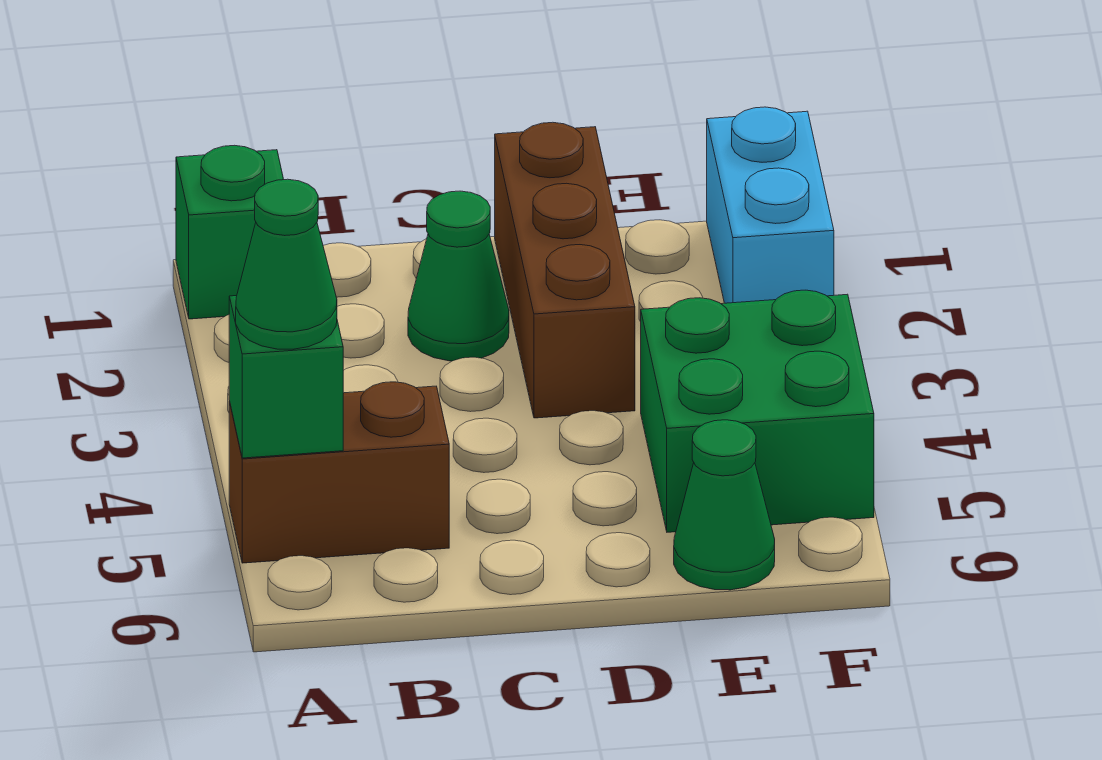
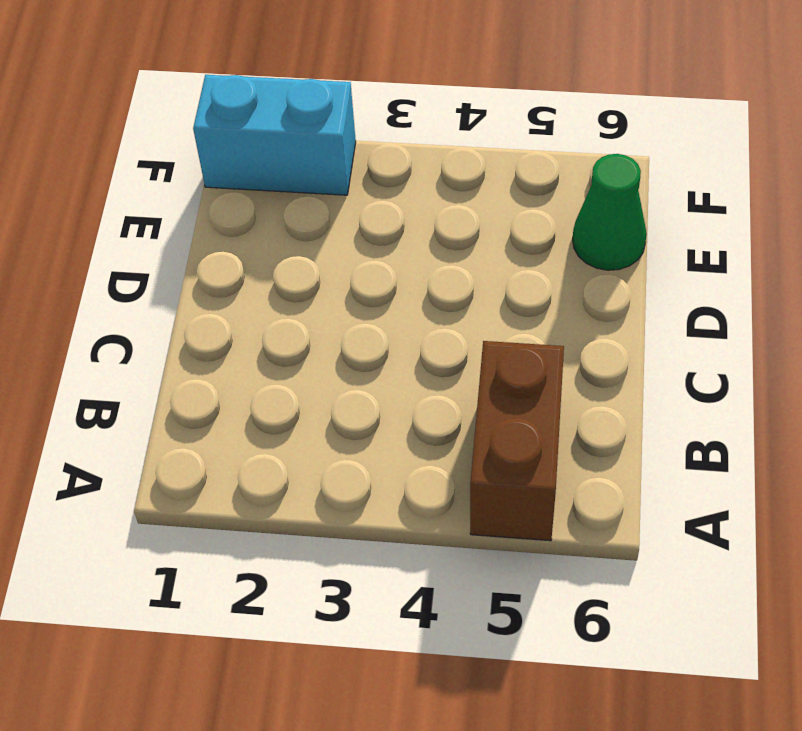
none -> green brick A1 level 1
none -> green cone C2 level 1

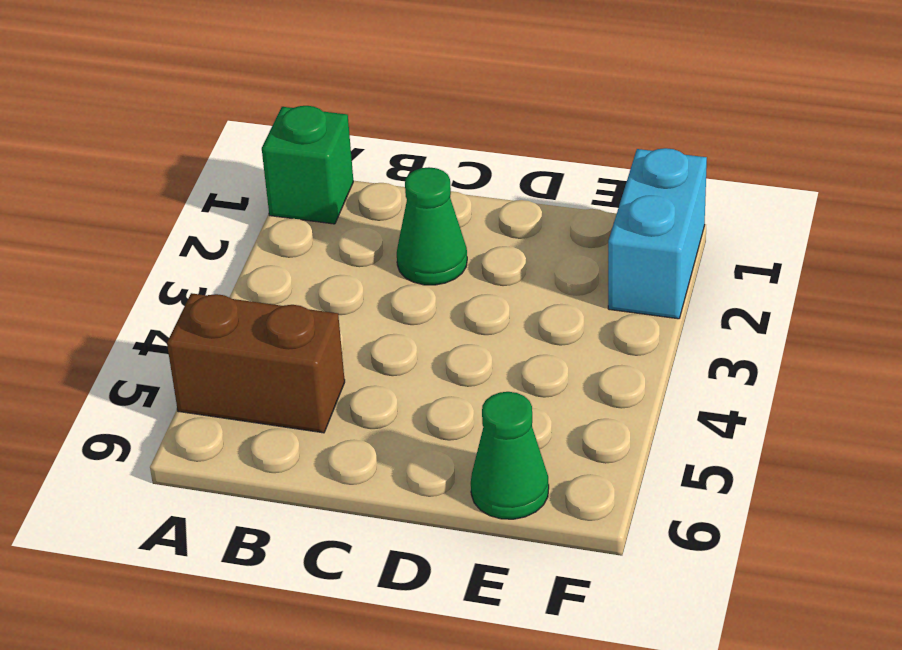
none -> brown brick D1:D3 level 1
none -> green brick E4:F5 level 1

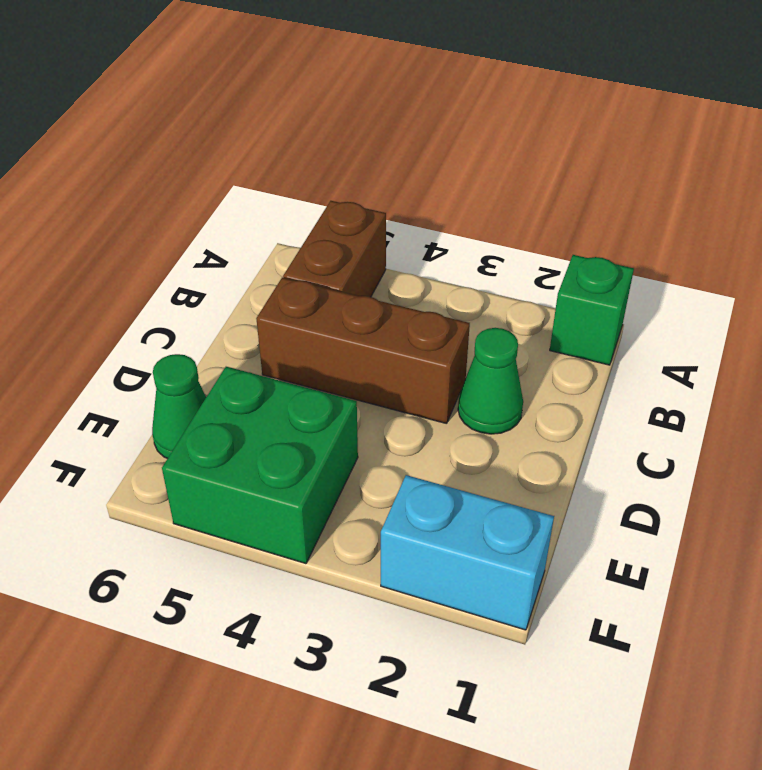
brown brick C3:C5 level 1 -> brown brick D1:D3 level 1
none -> green brick A5 level 2
none -> green cone A5 level 3

